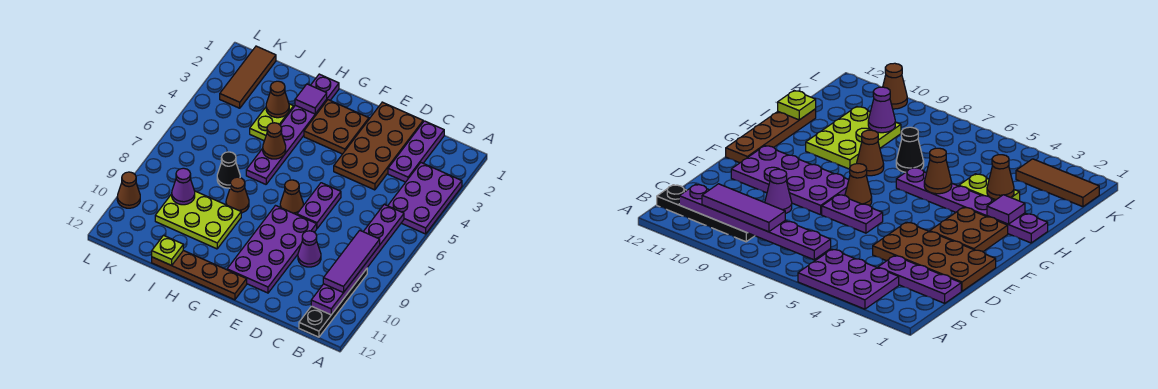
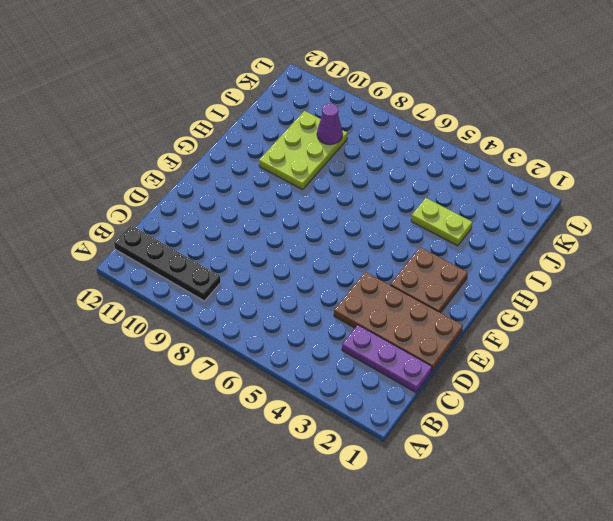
none -> purple plate A3:B5 level 1
none -> purple cone D9 level 1
none -> purple plate E6:E7 level 1

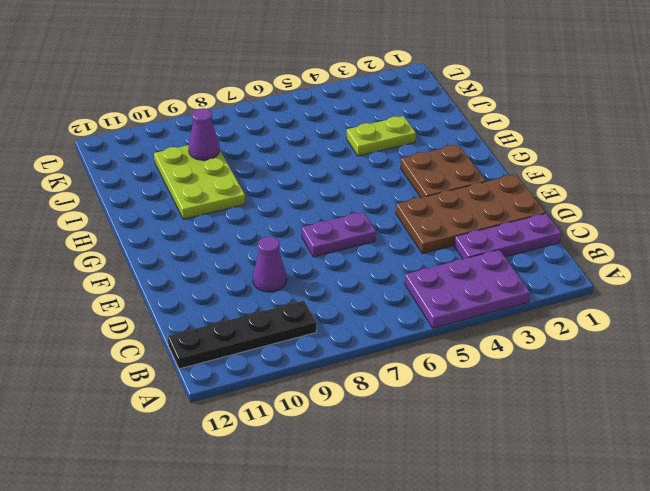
none -> purple plate E8:F11 level 1
none -> brown cone F7 level 1
none -> brown plate F12:I12 level 1

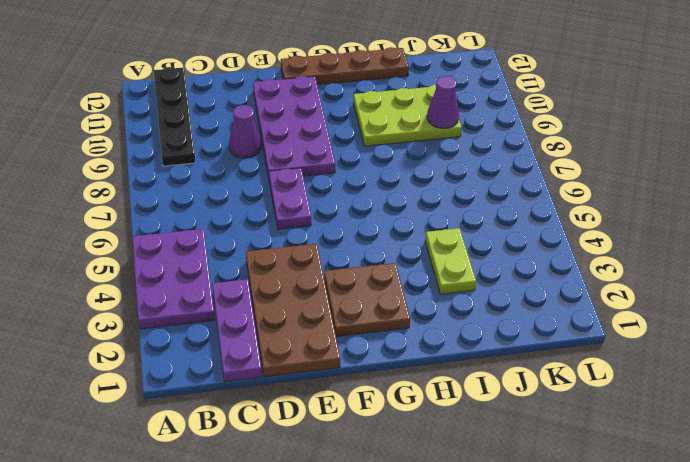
none -> brown cone F7 level 1
none -> purple plate H1:H6 level 1
none -> brown cone H8 level 1

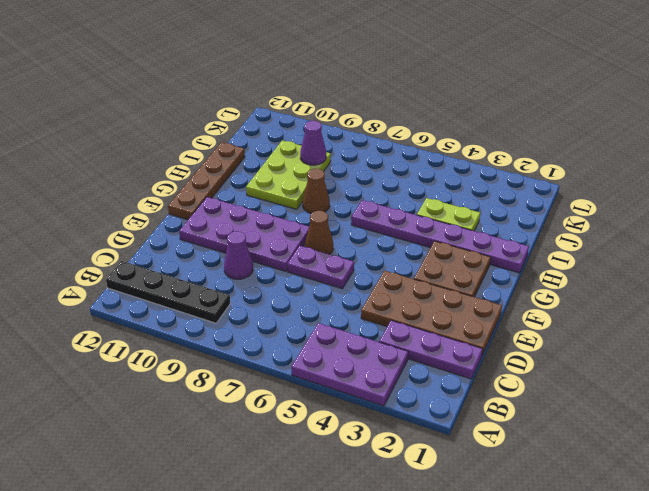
none -> black cone I7 level 1
none -> brown tile K1:K3 level 1
none -> brown cone L10 level 1

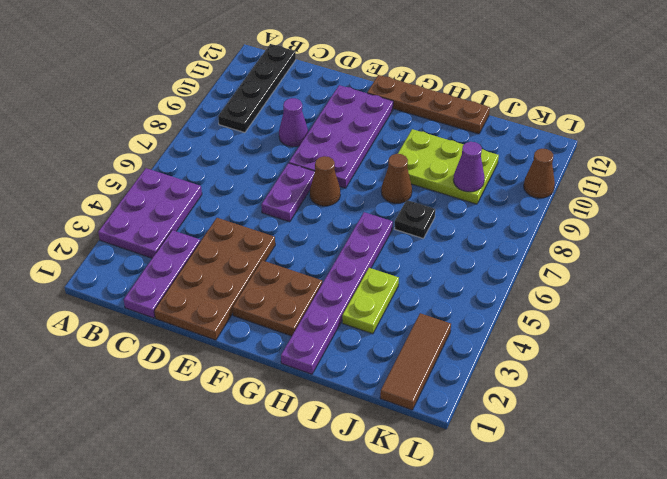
black plate I7 level 1 -> black cone I7 level 1
none -> purple plate B6:B11 level 2
none -> purple tile H2 level 2
none -> brown cone H5 level 2

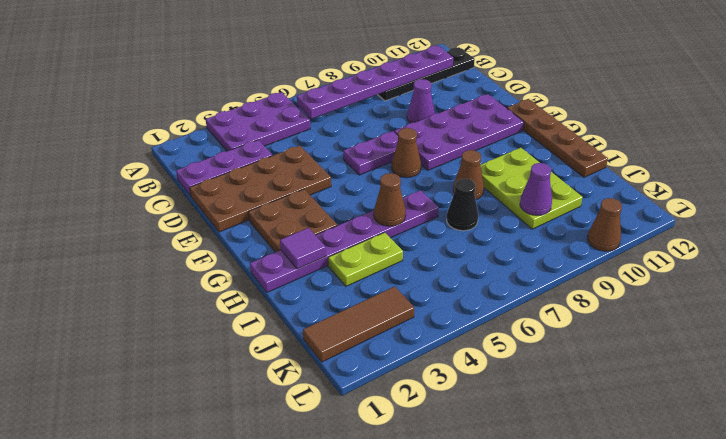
none -> brown cone I3 level 2
none -> lime plate I12 level 2
none -> purple tile B8:B10 level 3

